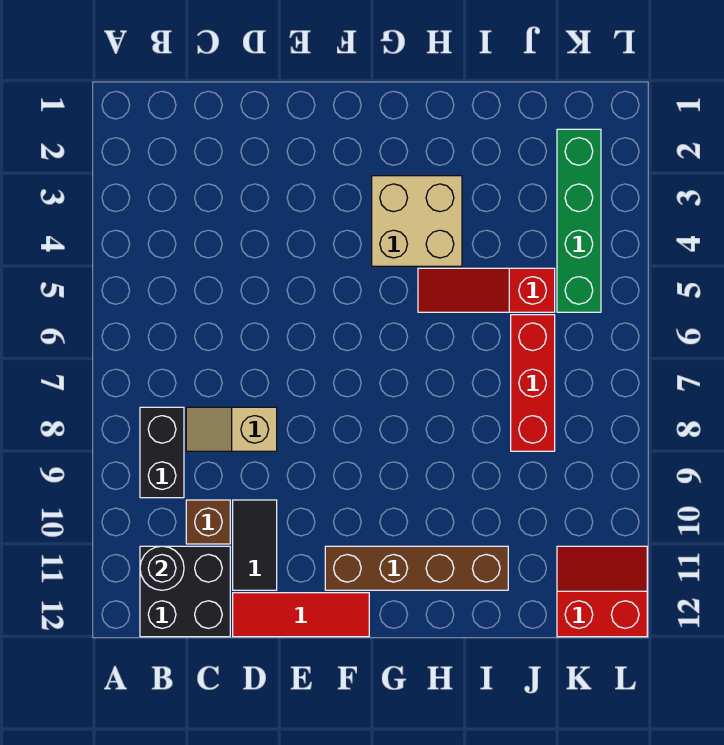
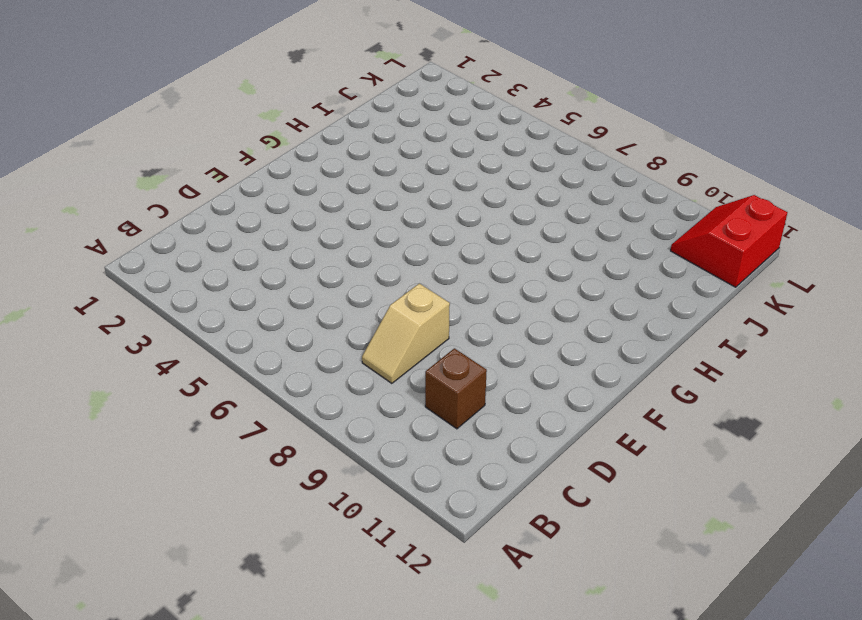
none -> black brick B8:B9 level 1
none -> black brick B11:C12 level 1
none -> black tile D10:D11 level 1

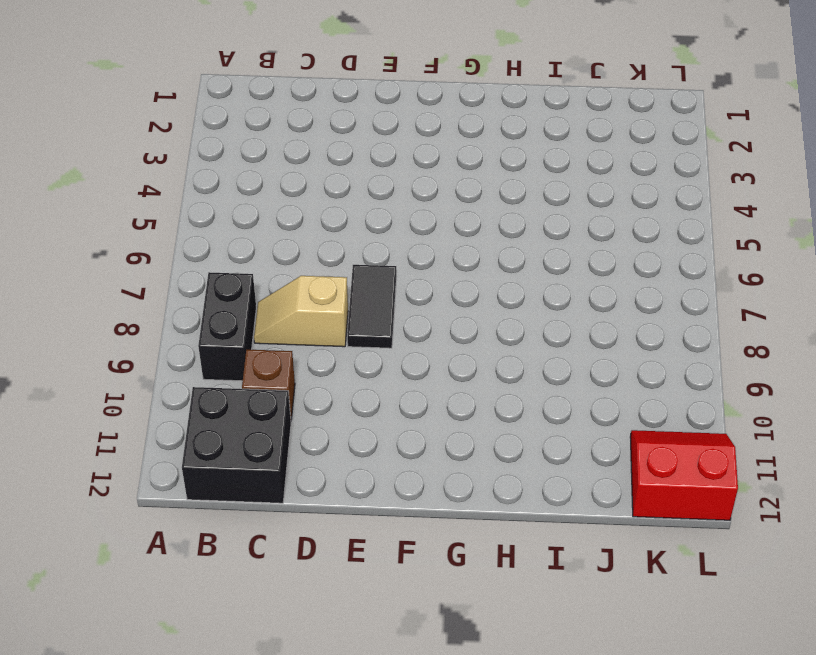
black tile E7:E8 level 1 -> black tile D10:D11 level 1
none -> red tile D12:F12 level 1
none -> brown brick F11:I11 level 1
none -> tan brick G3:H4 level 1

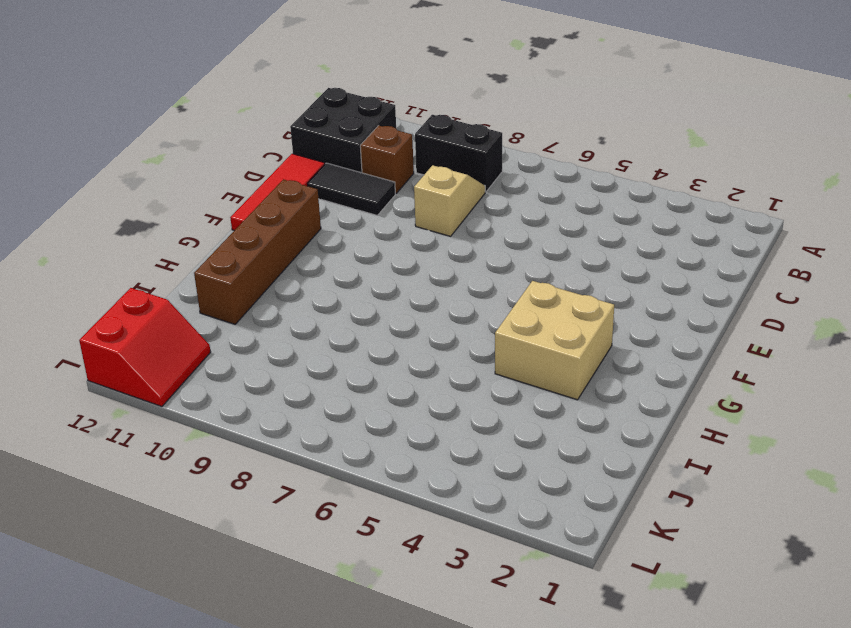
none -> red slope H5:J5 level 1 top J
none -> red brick J6:J8 level 1
none -> green brick K2:K5 level 1

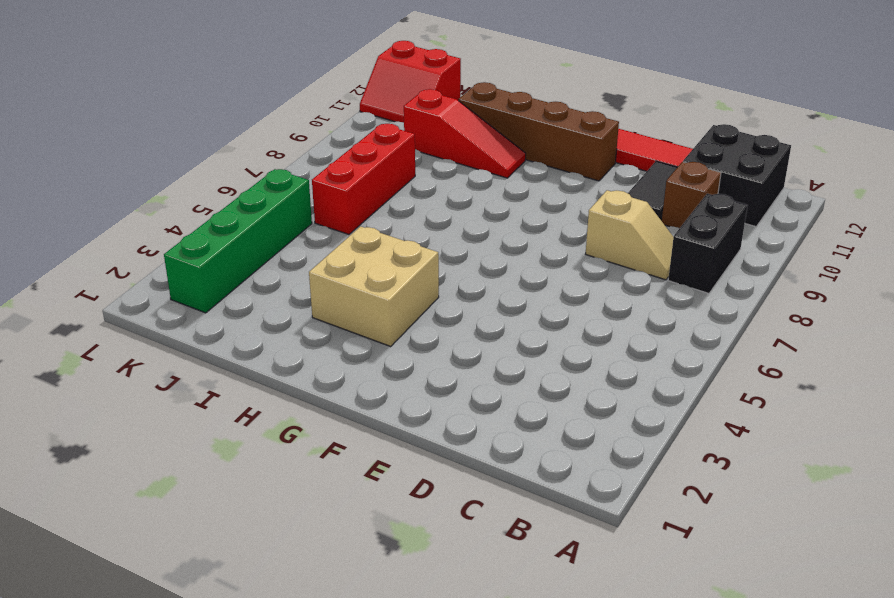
red slope H10:J10 level 1 top J -> red slope H5:J5 level 1 top J
none -> black round brick B11 level 2

